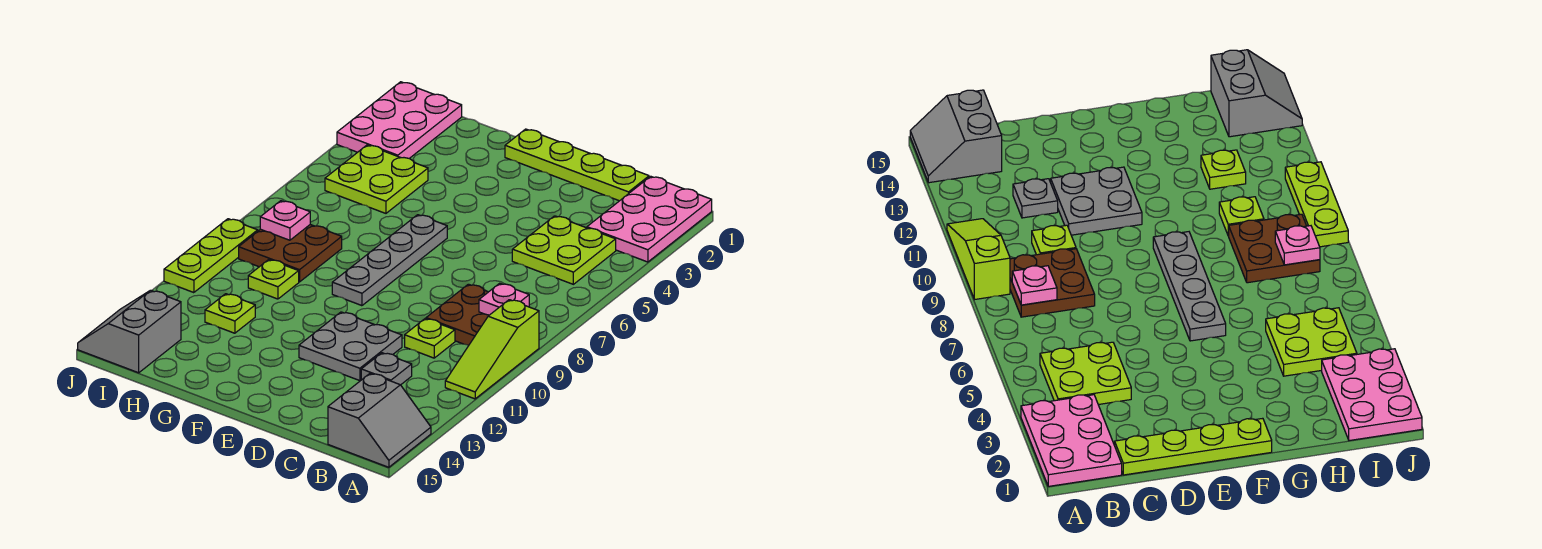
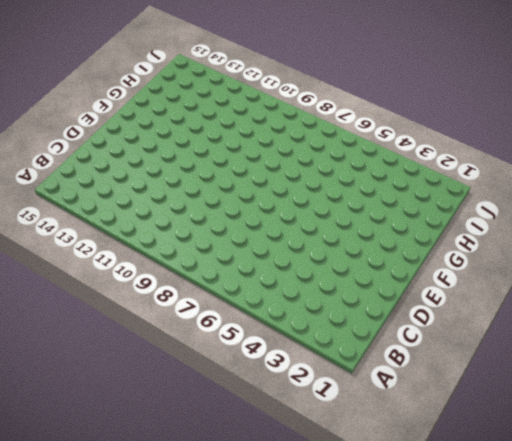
none -> pink plate A1:B3 level 1
none -> lime slope A9:A11 level 1 top 9
none -> grey slope A14:B15 level 1 top B

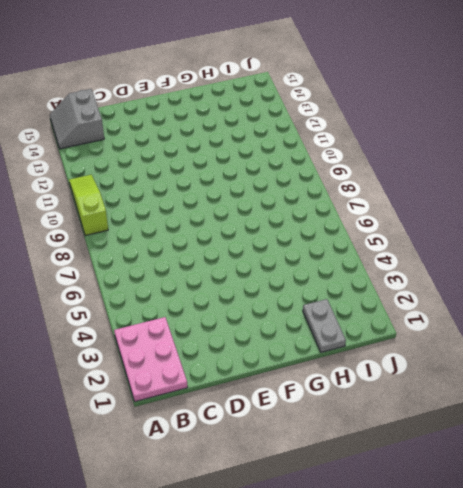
grey plate H1:H2 level 1 -> none
none -> lime plate B4:C5 level 1
none -> brown plate B8:C9 level 1
none -> lime plate C1:F1 level 1

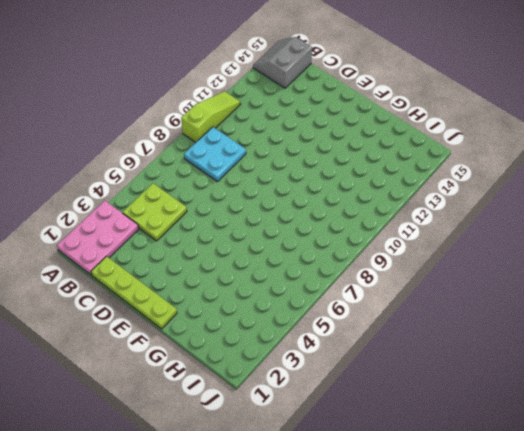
cyan plate B8:C9 level 1 -> brown plate B8:C9 level 1
none -> lime plate C10 level 1
none -> grey plate C12 level 1
none -> grey plate D11:E12 level 1

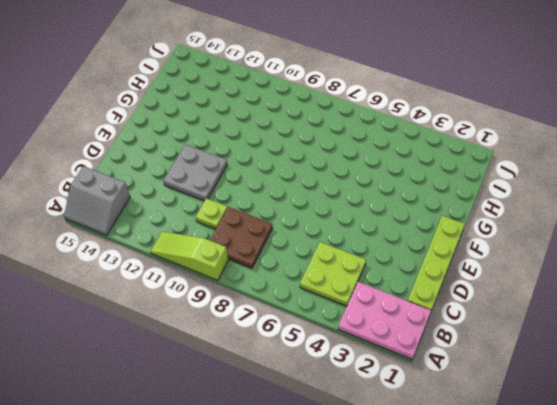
none -> grey plate C12 level 1
none -> grey plate F6:F9 level 1
none -> lime plate H4:I5 level 1

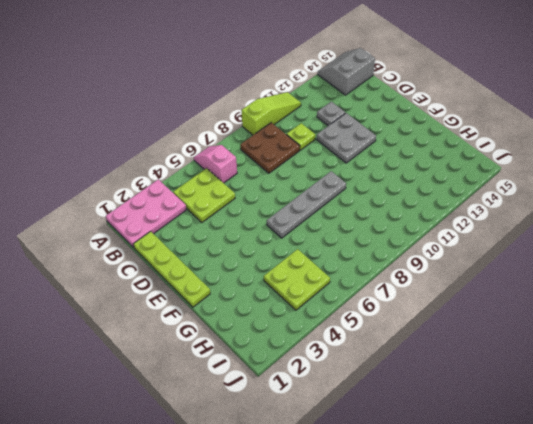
pink slope A6:B6 level 1 top B -> none
none -> brown plate H8:I9 level 1
none -> lime plate H10 level 1
none -> lime plate H12 level 1

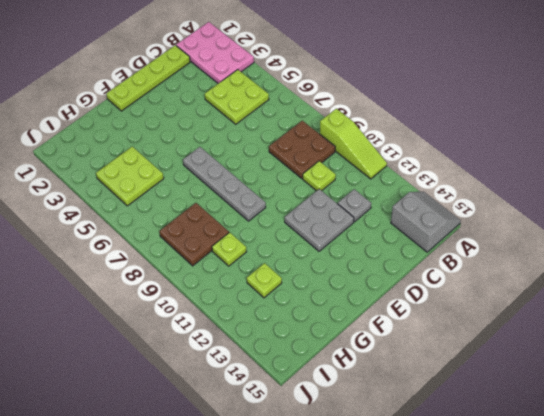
none -> pink plate I1:J3 level 1
none -> grey slope I14:J15 level 1 top I
none -> lime plate J9:J11 level 1

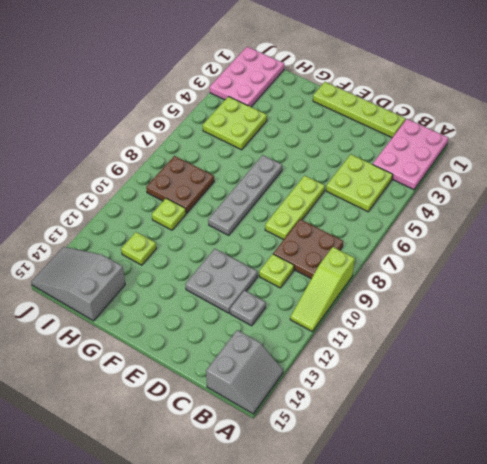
lime plate D6:D8 level 1 -> lime plate J9:J11 level 1
grey slope H14:J15 level 1 top H -> grey slope I14:J15 level 1 top I
none -> pink plate B8 level 2
none -> pink plate I8 level 2

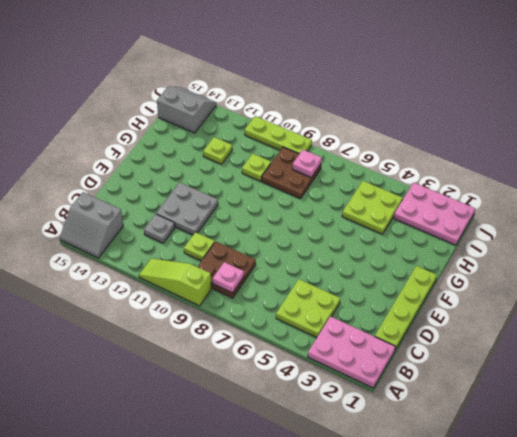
none -> grey plate F6:F9 level 1

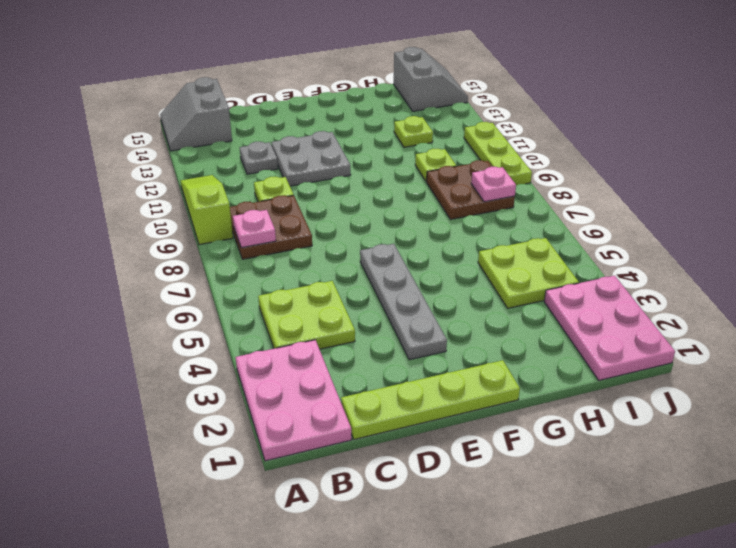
grey plate E3:E6 level 1 -> grey plate F6:F9 level 1

